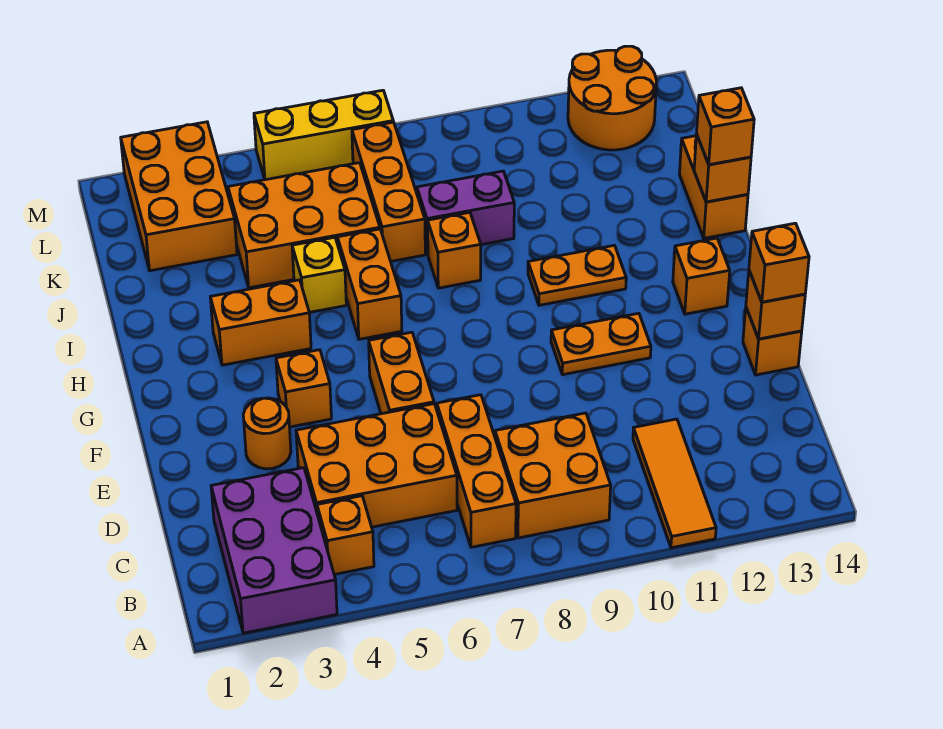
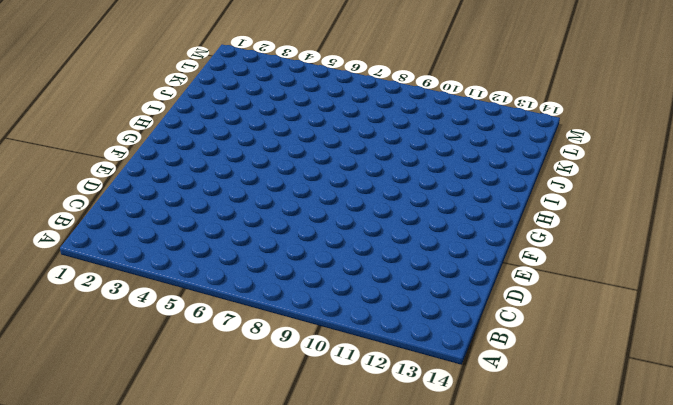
none -> purple brick A2:C3 level 1
none -> orange tile A11:C11 level 1
none -> orange brick B4 level 1

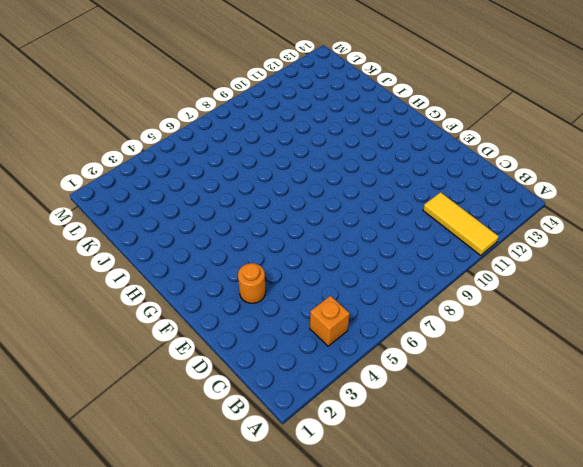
yellow tile A11:C11 level 1 -> orange tile A11:C11 level 1
none -> purple brick A2:C3 level 1
none -> orange brick B7:D7 level 1
none -> orange brick B8:C9 level 1

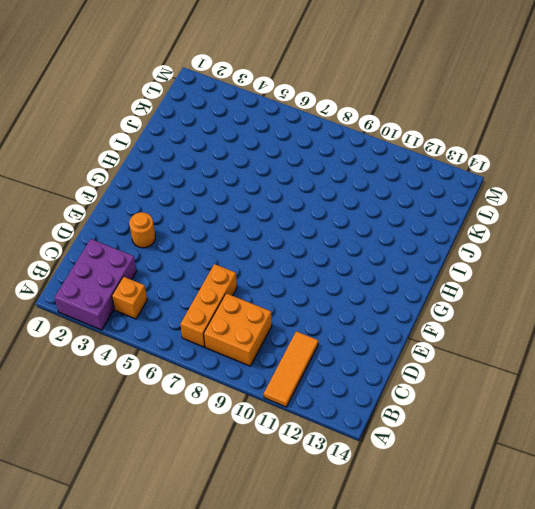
none -> orange brick C4:D6 level 1
none -> orange brick E6:F6 level 1
none -> orange brick E14 level 1

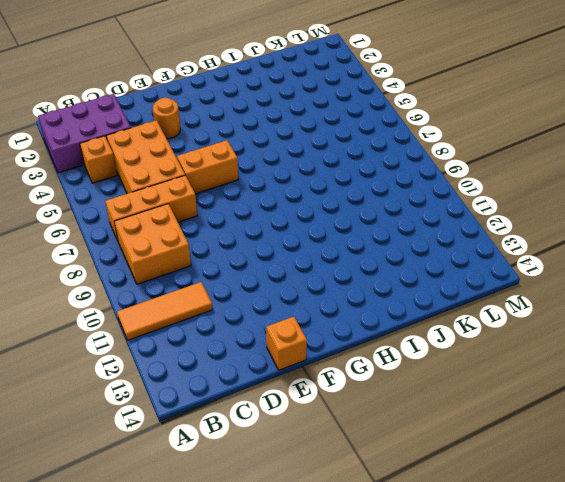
none -> orange brick F4 level 1
none -> orange plate F10:F11 level 1
none -> orange brick G13 level 1

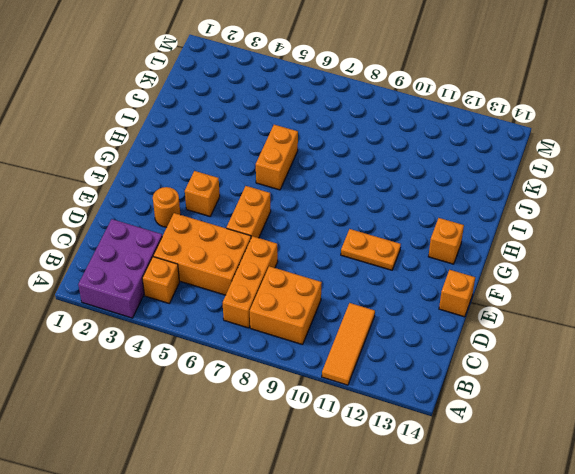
none -> orange brick H3:H4 level 1
none -> orange plate H10:H11 level 1
none -> yellow brick I5 level 1

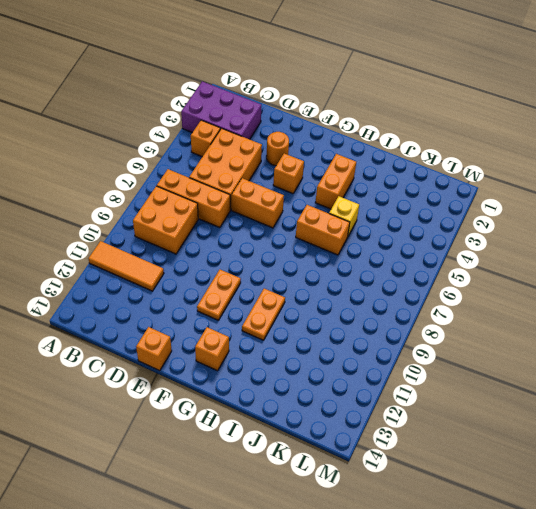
none -> orange brick I8 level 1
none -> orange brick I14:J14 level 1
none -> orange brick J4:K6 level 1

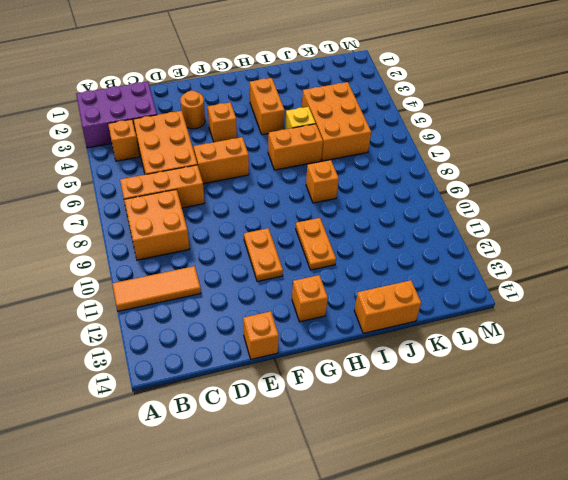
none -> orange brick J7:L7 level 1
none -> purple brick J8:J9 level 1
none -> orange brick K2:M3 level 1

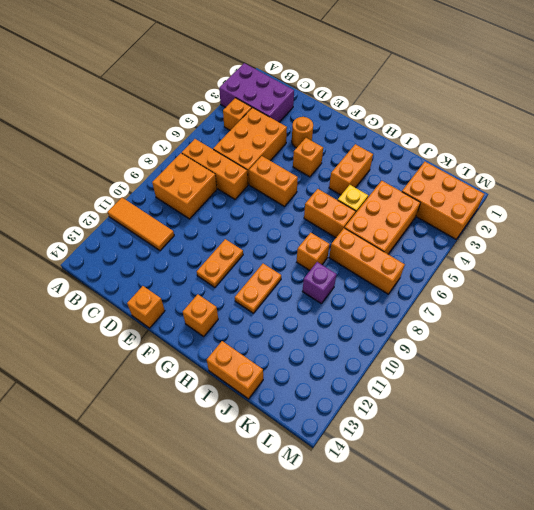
purple brick J9 level 1 -> purple brick J8:J9 level 1
none -> orange round brick L12:M13 level 1
none -> yellow brick M5:M7 level 1
none -> orange brick E14 level 2

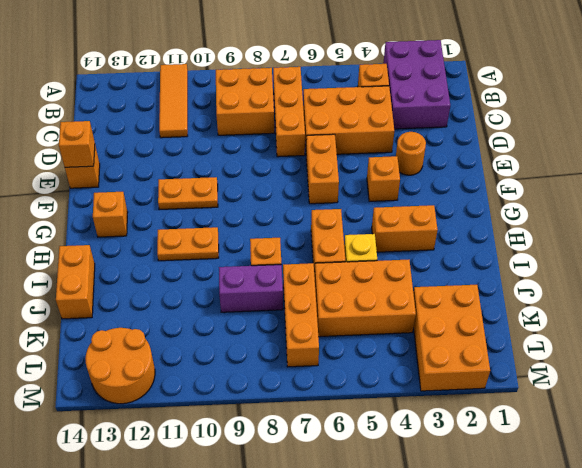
none -> yellow brick M5:M7 level 1
none -> orange brick I14 level 2
none -> orange brick E14 level 3

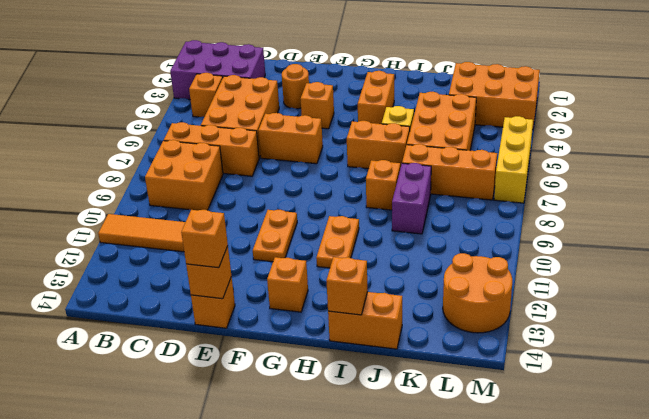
none -> orange brick I14 level 3

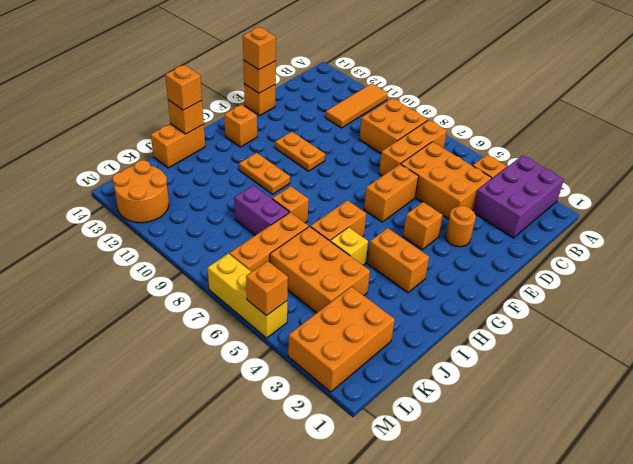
orange brick M5 level 2 -> none

